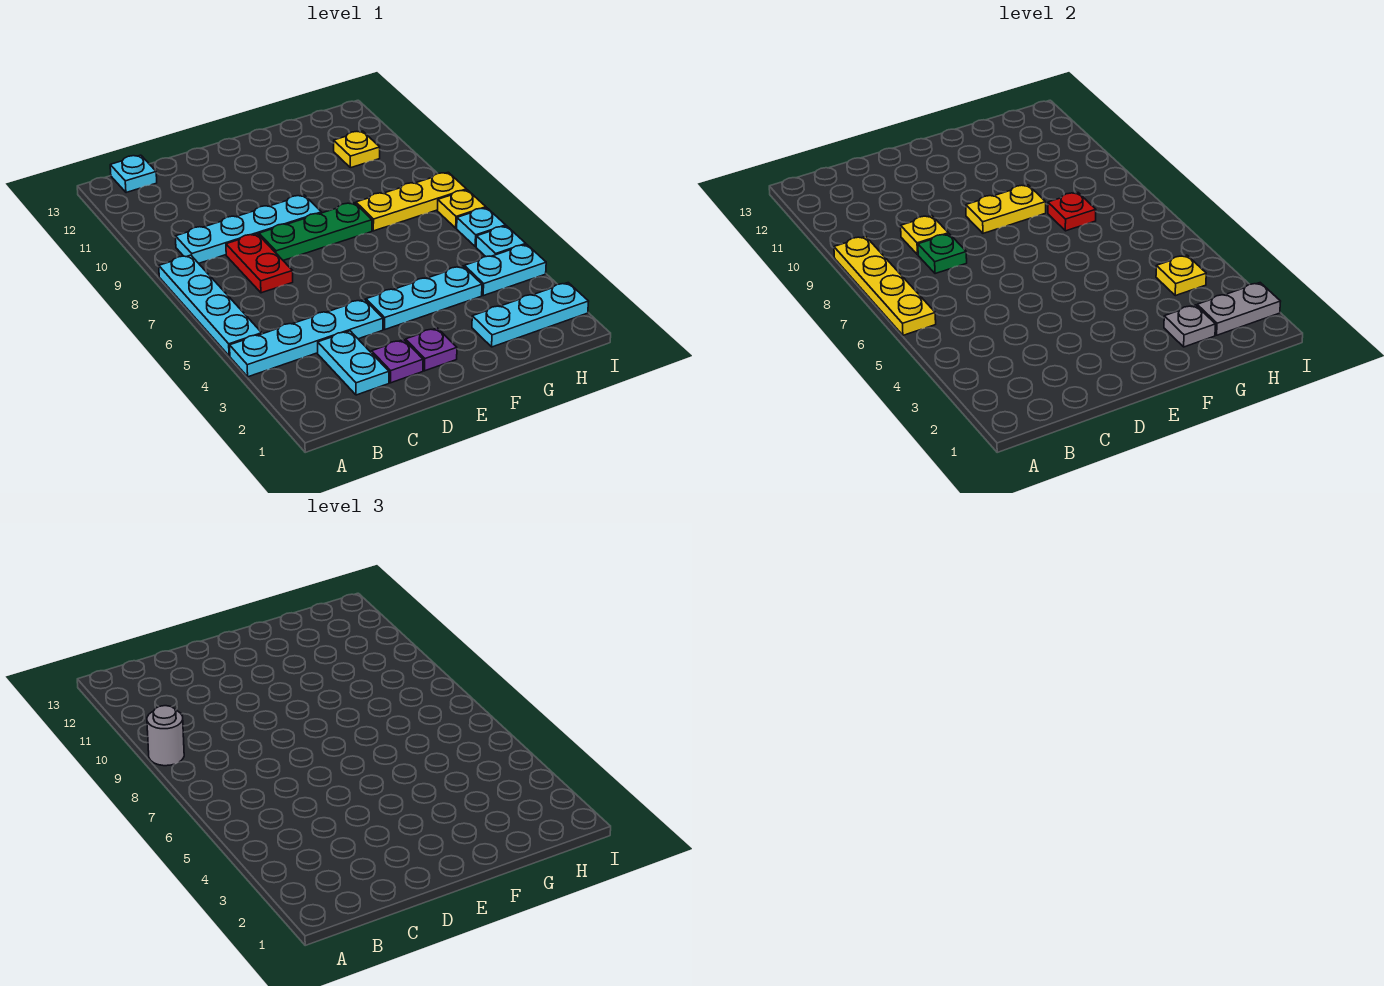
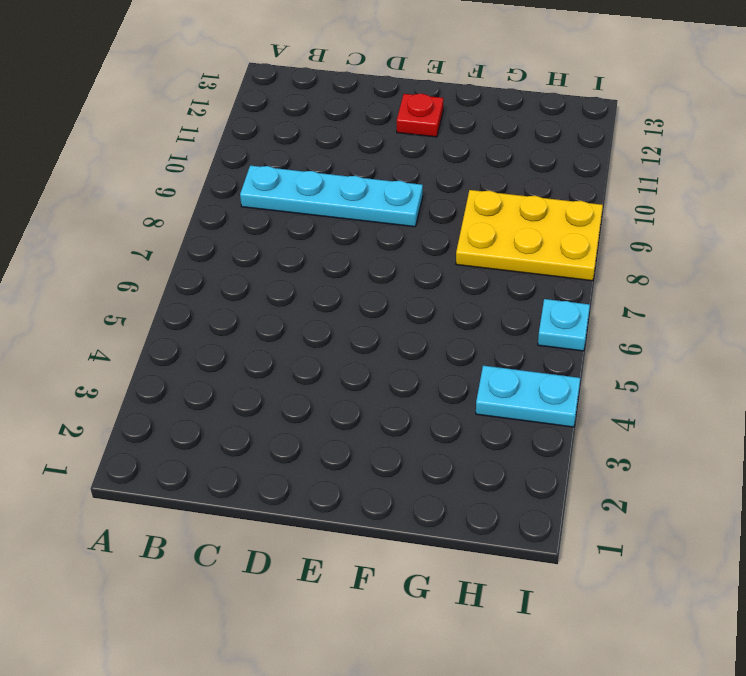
red plate E12 level 1 -> red plate G8 level 2
yellow plate G8:I9 level 1 -> yellow plate G8:I8 level 1
none -> cyan plate A4:D4 level 1
none -> cyan plate A5:A8 level 1
none -> cyan plate B13 level 1

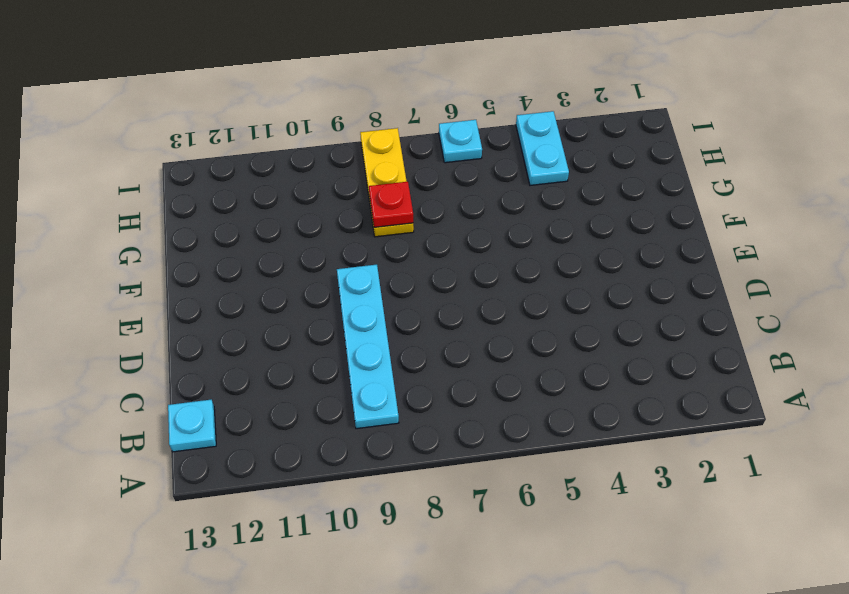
none -> cyan plate A4:D4 level 1
none -> cyan plate A5:A8 level 1
none -> cyan plate C2:C3 level 1

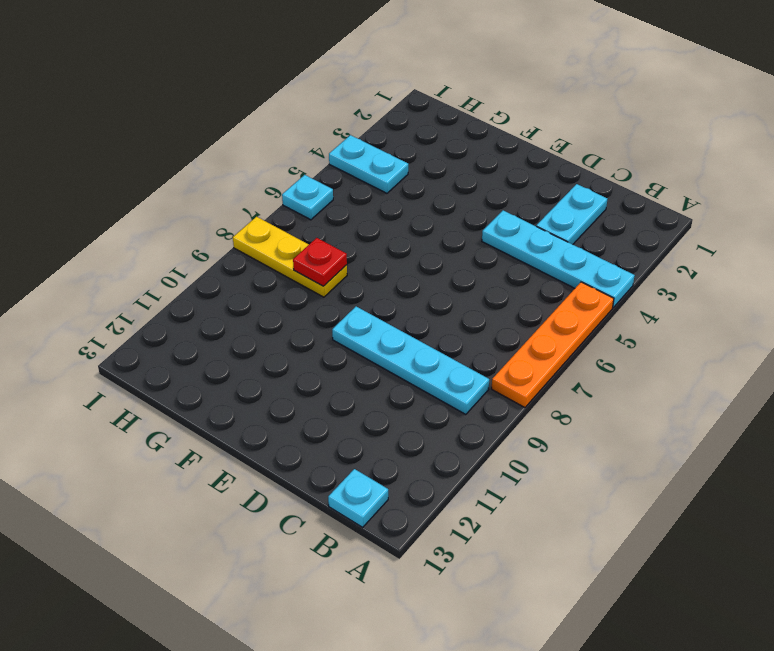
orange plate A5:A8 level 1 -> cyan plate A5:A8 level 1
none -> red plate C7:C8 level 1
none -> purple plate D2 level 1
none -> green plate D8:F8 level 1

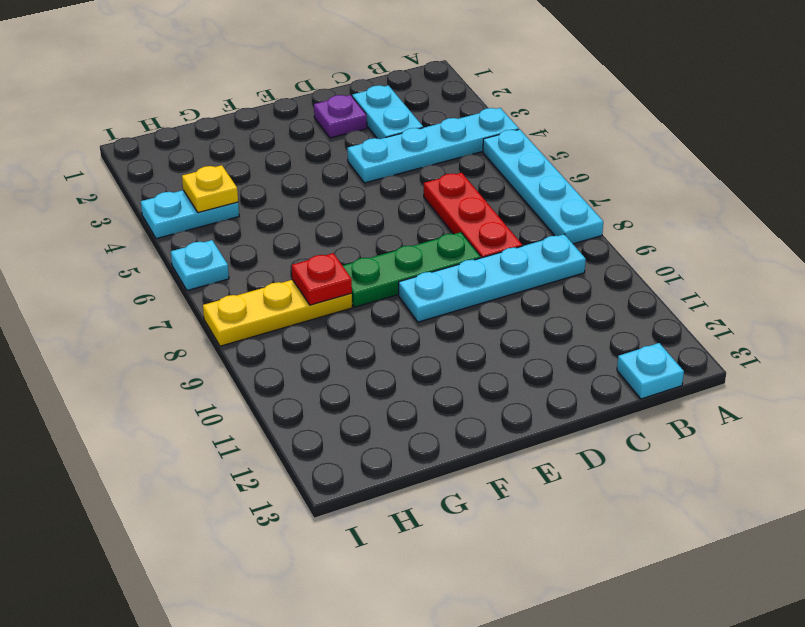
red plate C6:C8 level 1 -> red plate C7:C8 level 1
none -> purple plate E2 level 1
none -> cyan plate E4:G4 level 1
none -> cyan plate G2:I2 level 1

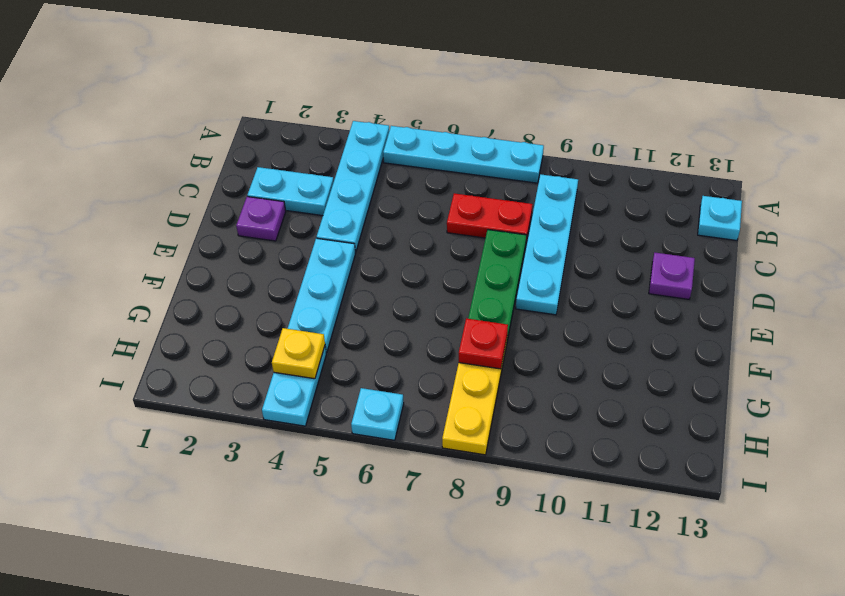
purple plate D12 level 1 -> purple plate E2 level 1
none -> cyan plate G2:I2 level 1
none -> yellow plate H11 level 1
none -> cyan plate I5 level 1

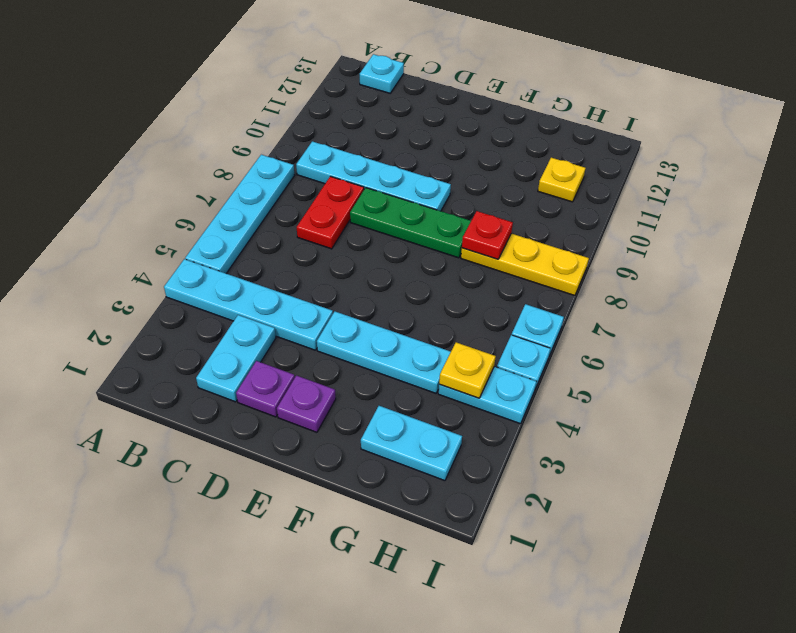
cyan plate G2:H2 level 1 -> cyan plate G2:I2 level 1
none -> yellow plate I7 level 1
none -> yellow plate A6:A9 level 2
none -> green plate C8 level 2

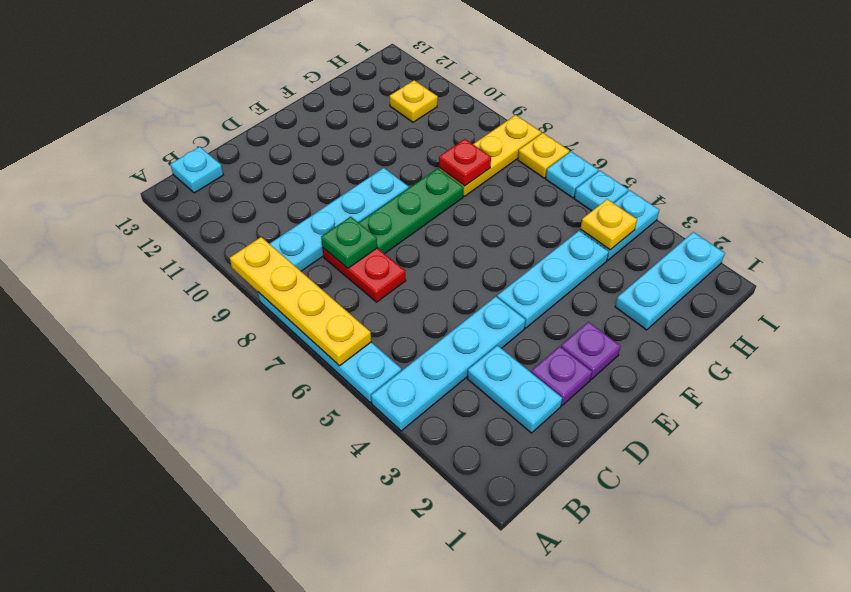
none -> yellow plate C9 level 2
none -> yellow plate E9:F9 level 2
none -> grey plate G2 level 2

